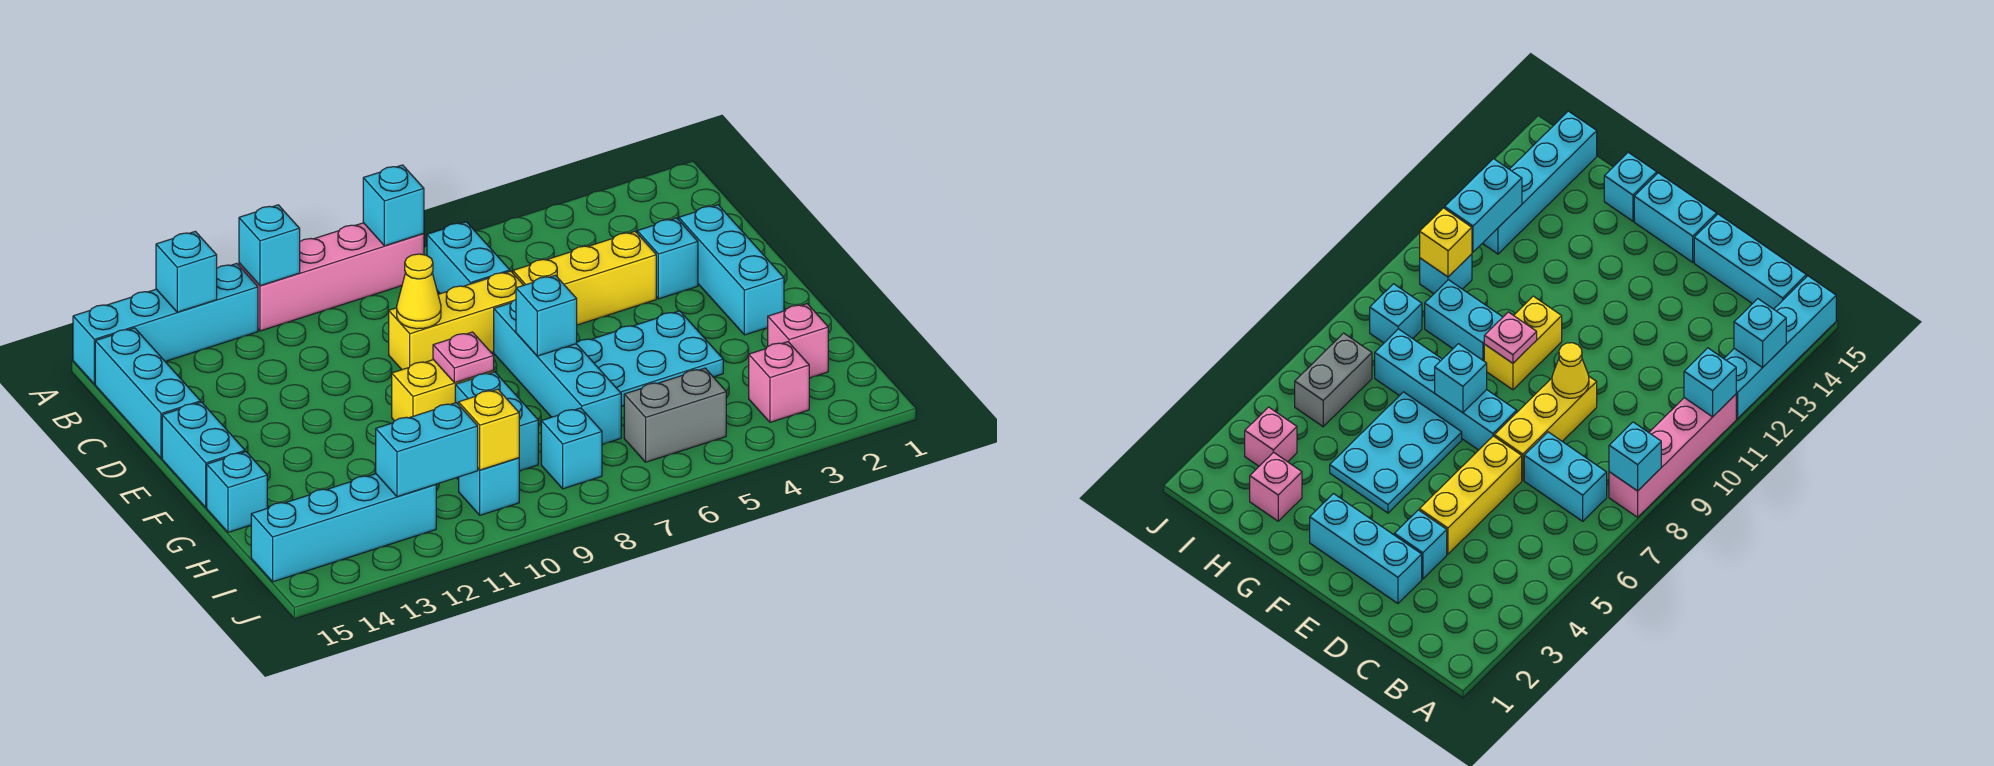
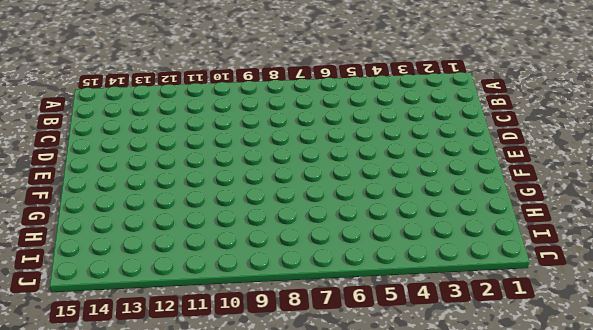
none -> pink brick A8:A11 level 1
none -> cyan brick A12:A15 level 1
none -> cyan brick B7:C7 level 1

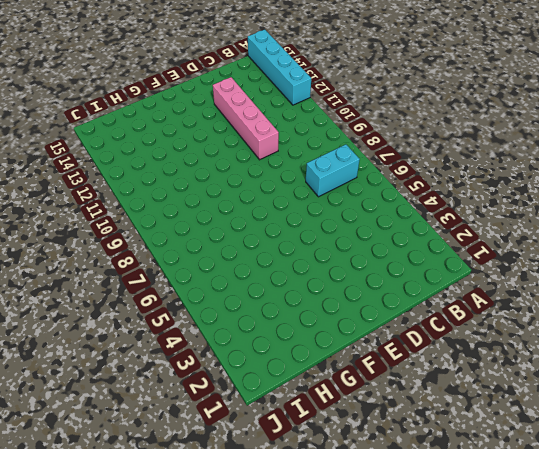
pink brick D10:D13 level 1 -> pink brick A8:A11 level 1
none -> cyan brick B15:D15 level 1
none -> cyan brick D2:F2 level 1
none -> cyan brick D3 level 1

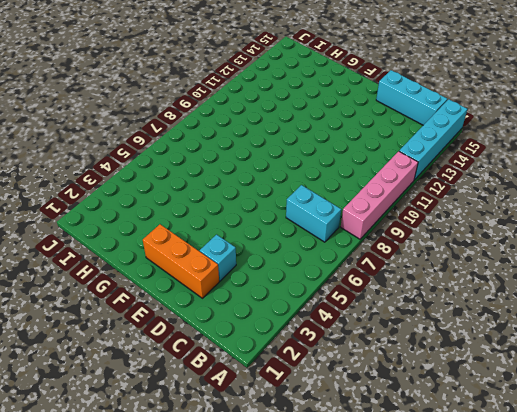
orange brick D2:F2 level 1 -> cyan brick D2:F2 level 1
none -> yellow brick D4:D6 level 1
none -> yellow brick D7:D9 level 1
none -> cyan brick E7:H7 level 1

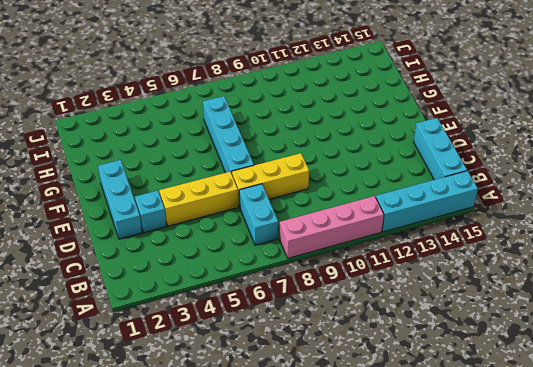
none -> cyan brick E15:F15 level 1
none -> cyan plate F4:G6 level 1
none -> yellow brick F9:F10 level 1

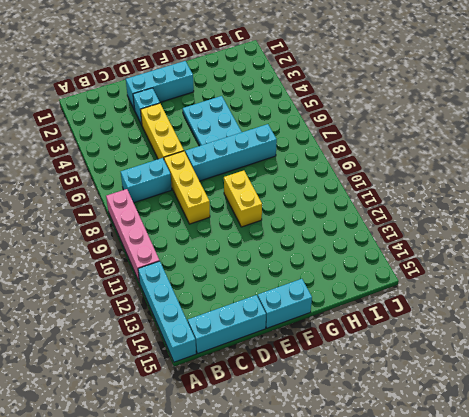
none -> cyan brick G9:H9 level 1
none -> cyan brick G15 level 1
none -> pink brick H2 level 1

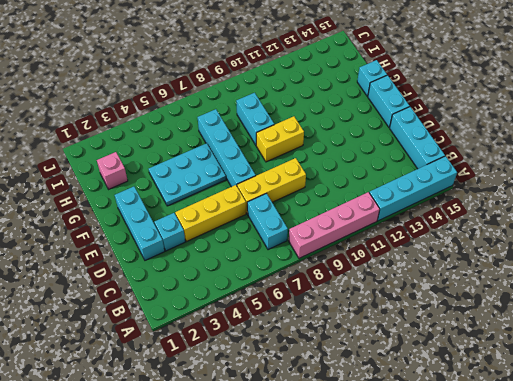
none -> pink brick I3 level 1
none -> grey brick I5:I6 level 1
none -> cyan brick I8 level 1

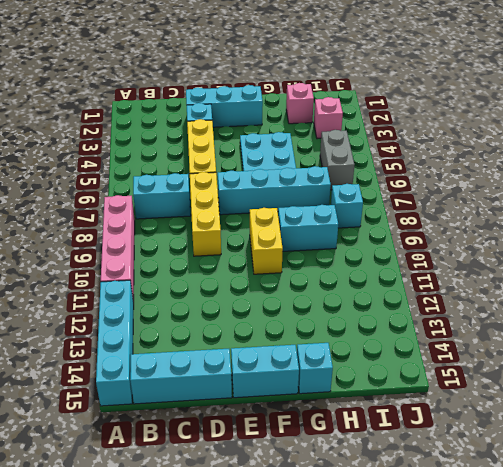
none -> cyan brick I10 level 1
none -> cyan brick I12:I15 level 1
none -> cyan brick A8 level 2

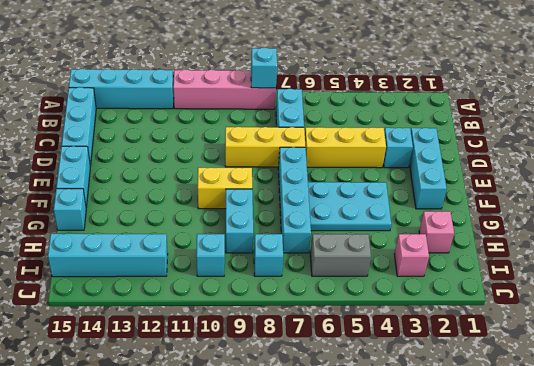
none -> cyan brick A11 level 2
none -> cyan brick A13 level 2
none -> yellow cone D9 level 2

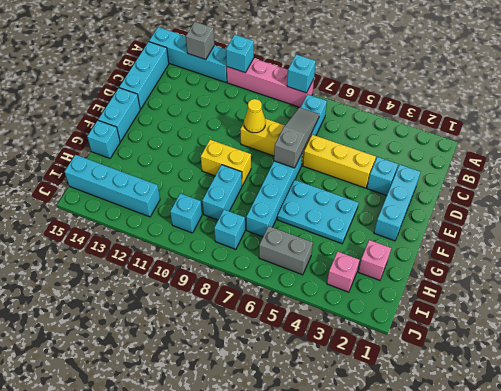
grey brick A13 level 2 -> cyan brick A13 level 2
grey slope C7:E7 level 2 top E -> none
none -> cyan brick F7 level 2
none -> pink plate F9 level 2
none -> yellow brick I10 level 2

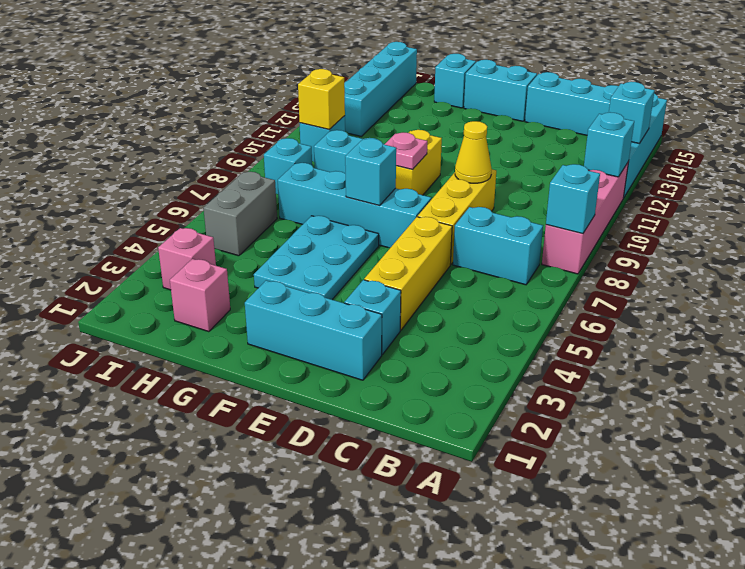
none -> cyan brick I11:I12 level 2

